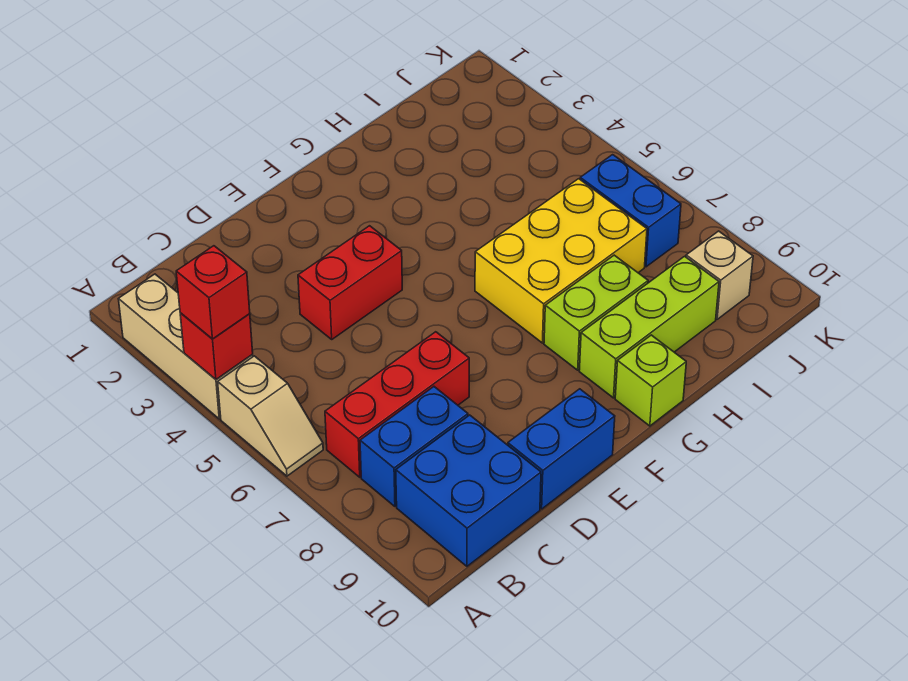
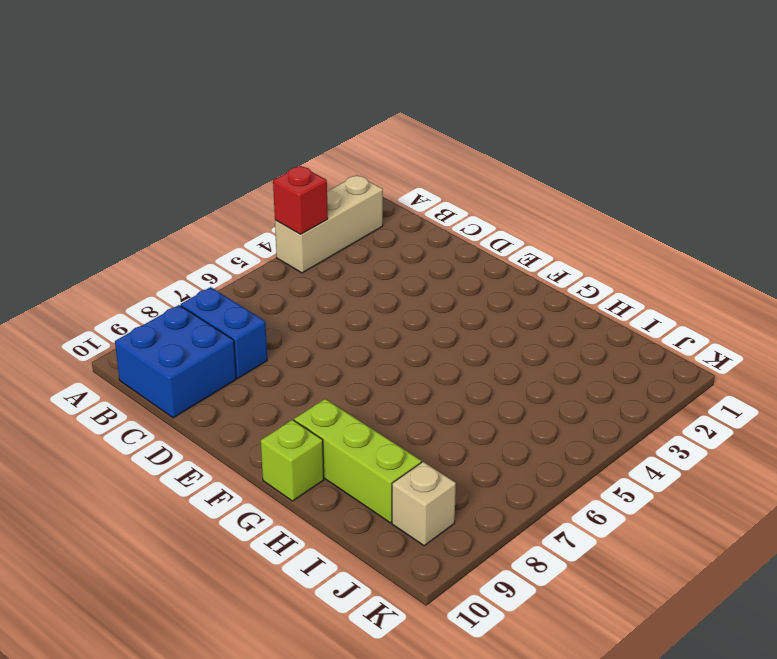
none -> tan slope A5:A6 level 1 top 5
none -> red brick B7:D7 level 1
none -> red brick D4:E4 level 1

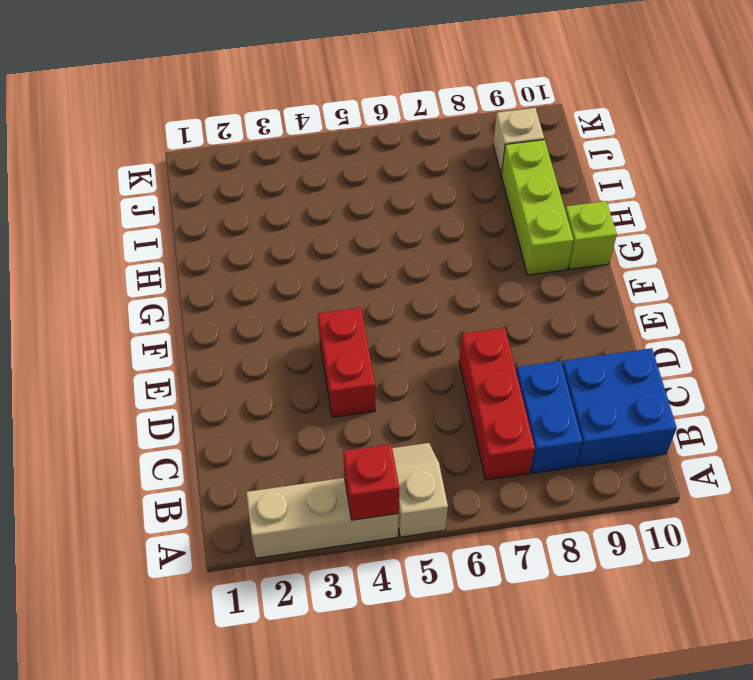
tan slope A5:B5 level 1 top A -> tan slope A5:A6 level 1 top 5
none -> blue brick D10:E10 level 1
none -> yellow brick G6:I7 level 1
none -> lime brick G8:H8 level 1

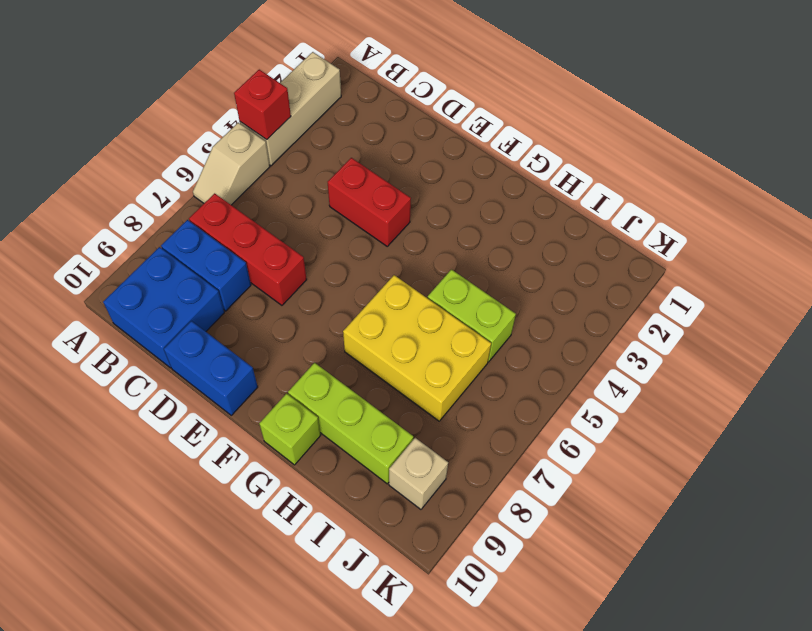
lime brick H5:I5 level 1 -> lime brick G8:H8 level 1
none -> blue brick J6:J7 level 1
none -> red brick A4 level 3

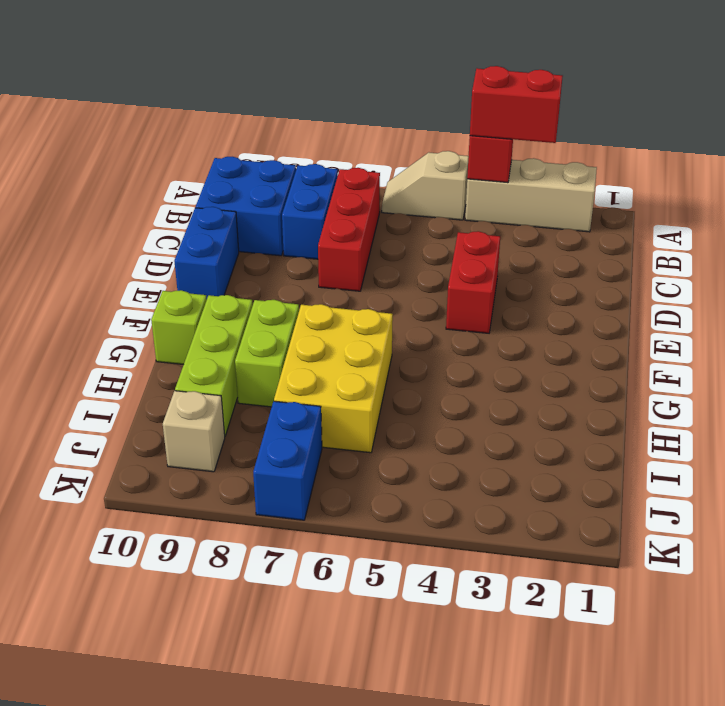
red brick A3:A4 level 3 -> red brick A4 level 3
blue brick J7:K7 level 1 -> blue brick J6:J7 level 1

